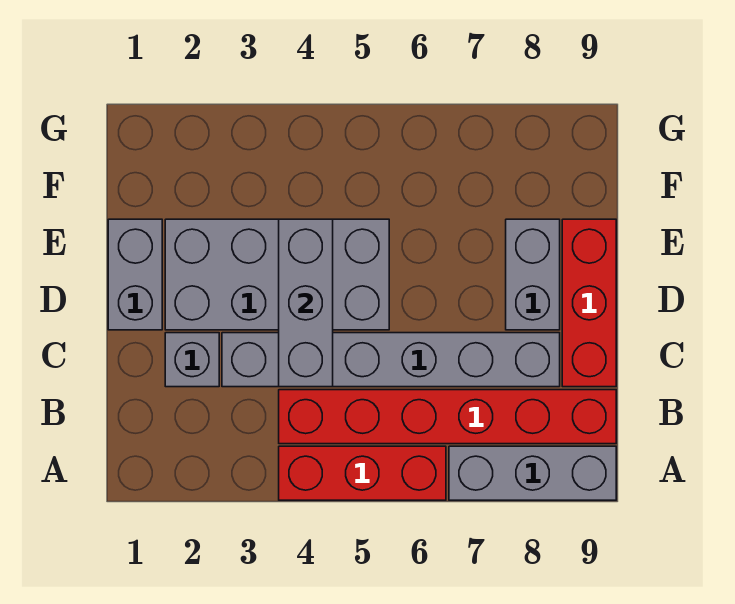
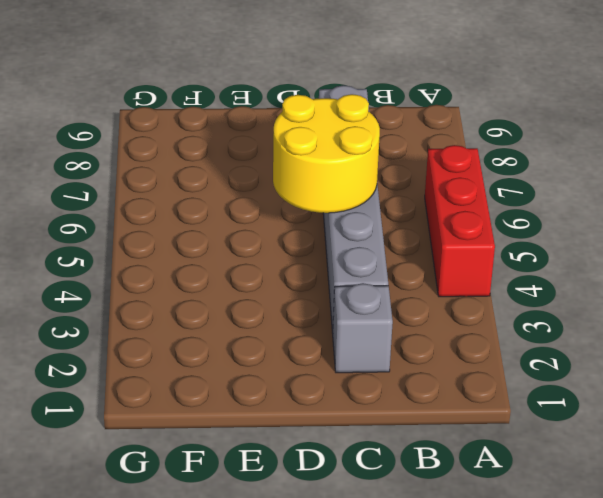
yellow round brick C5:D6 level 2 -> none
none -> grey brick A7:A9 level 1
none -> red brick B4:B9 level 1

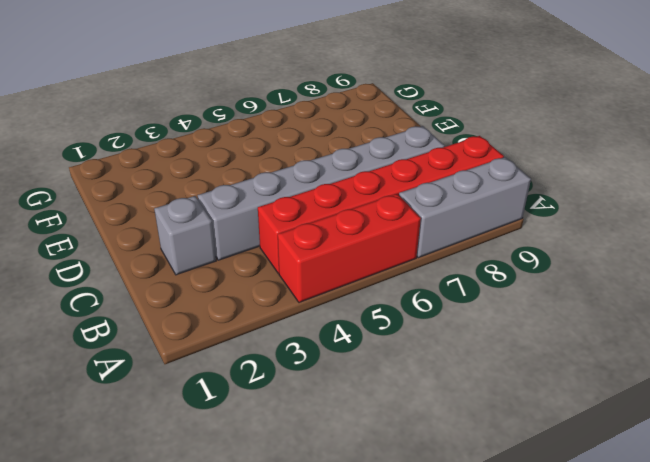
none -> red brick C9:E9 level 1
none -> grey brick D1:E1 level 1

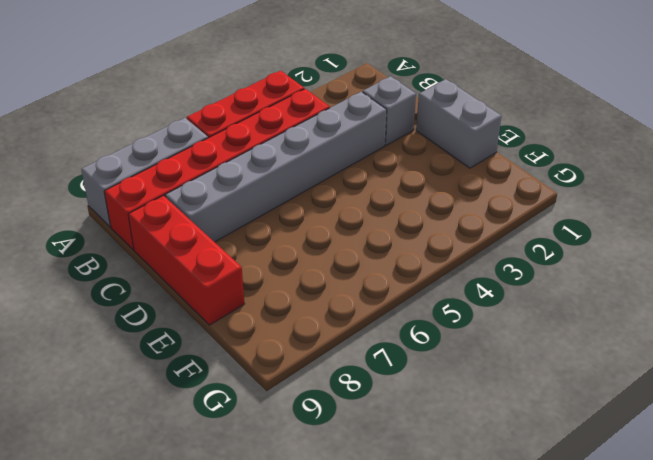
none -> grey brick D2:E5 level 1
none -> grey brick D8:E8 level 1

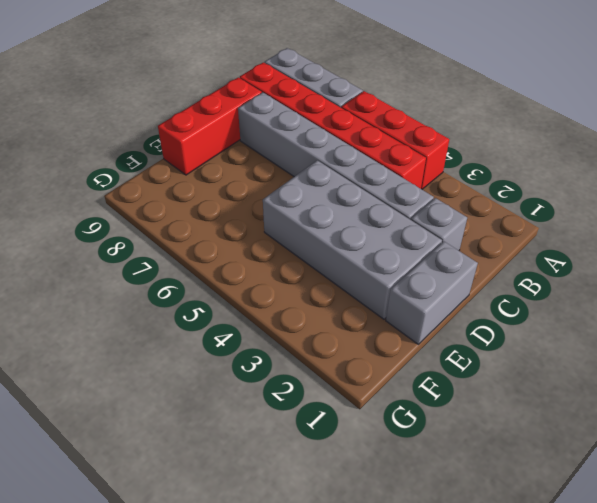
none -> grey brick D8:E8 level 1
none -> grey brick C4:E4 level 2

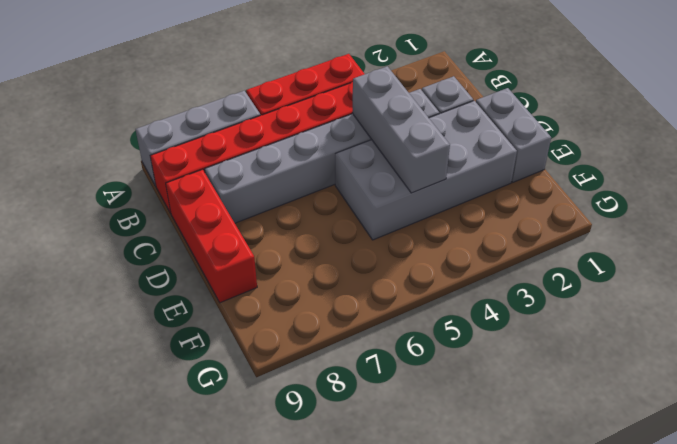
none -> grey brick D8:E8 level 1

